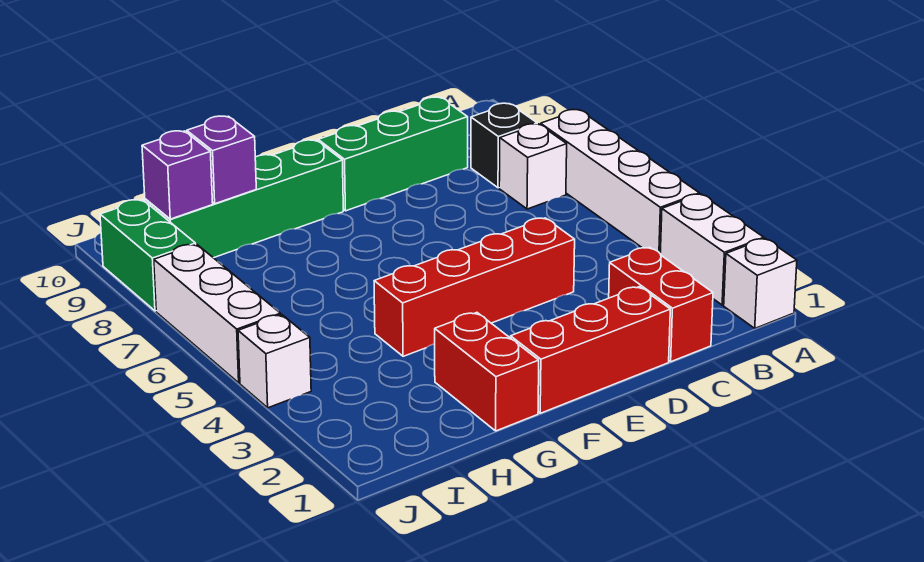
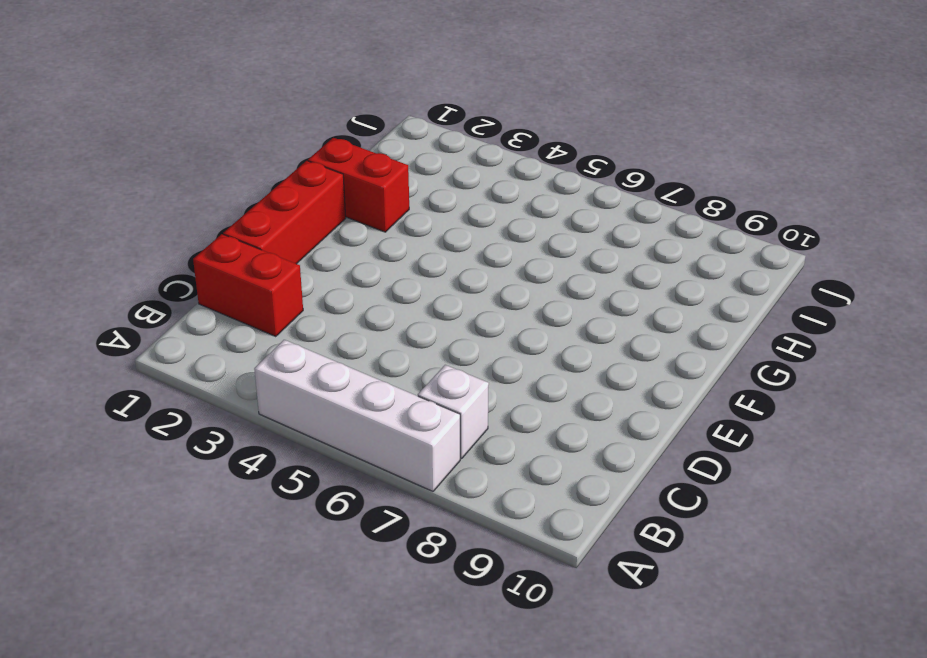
none -> white brick A1 level 1
none -> white brick A2:A3 level 1
none -> black brick B8 level 1

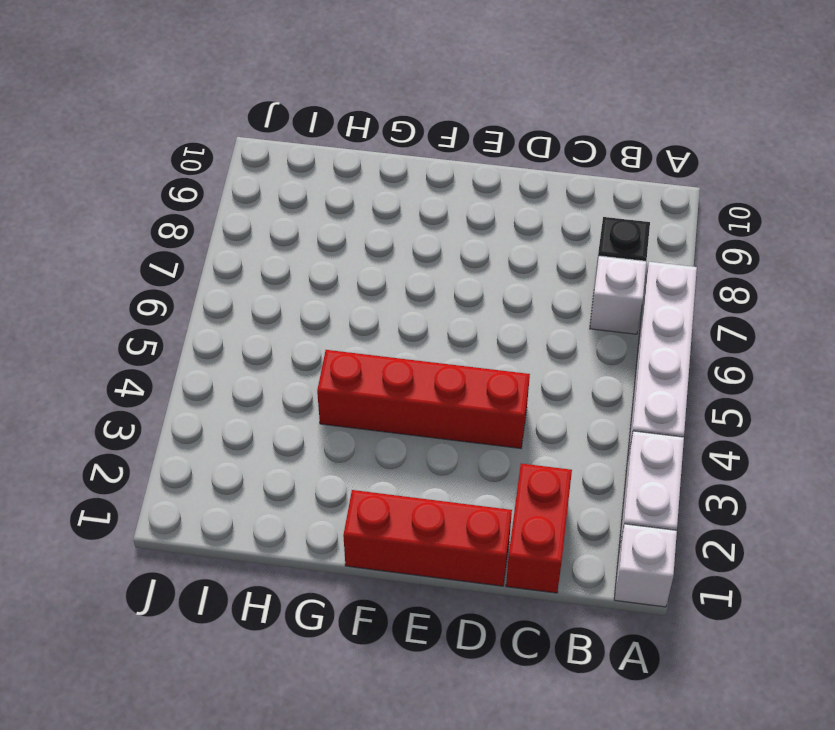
none -> green brick C9:E9 level 1
none -> green brick F9:I9 level 1
none -> red brick G1:G2 level 1

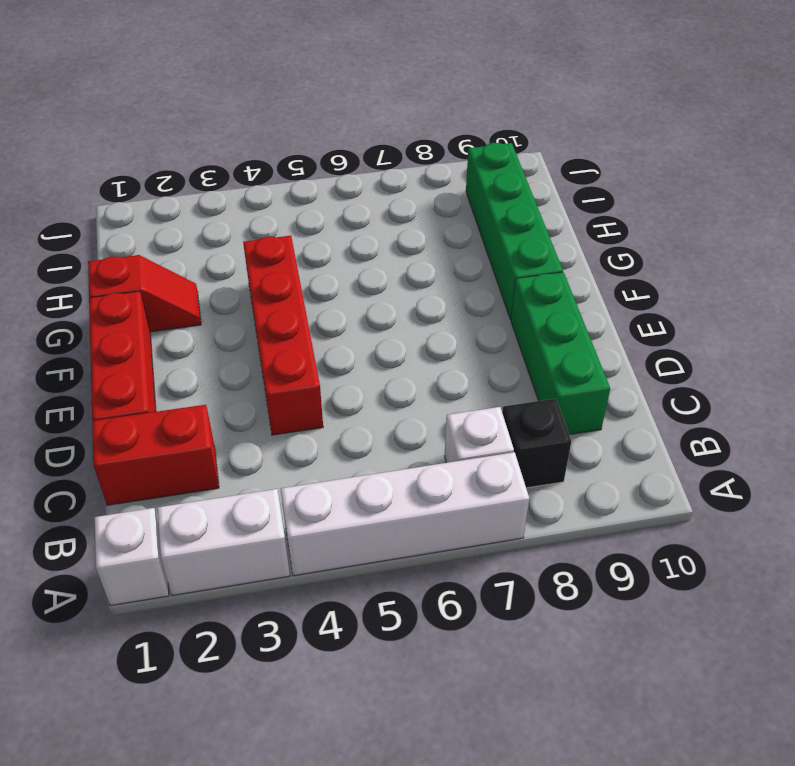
red slope G1:G2 level 1 top 1 -> red brick G1:G2 level 1
none -> white brick J4 level 1
none -> white brick J5:J7 level 1
none -> green brick J8:J9 level 1

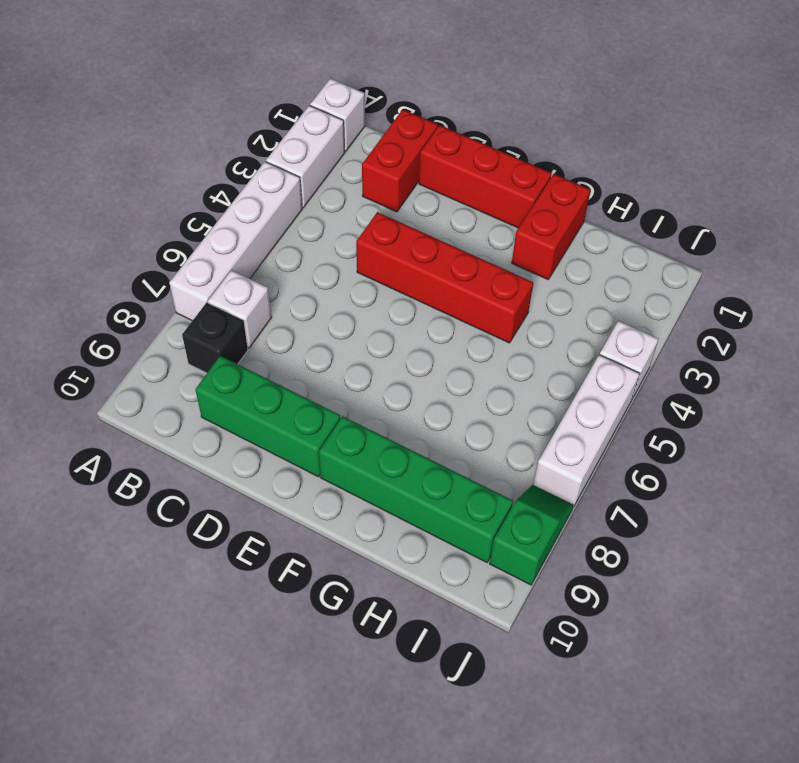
green slope J8:J9 level 1 top 9 -> green brick J8:J9 level 1
none -> purple brick H9 level 2
none -> purple brick I9 level 2

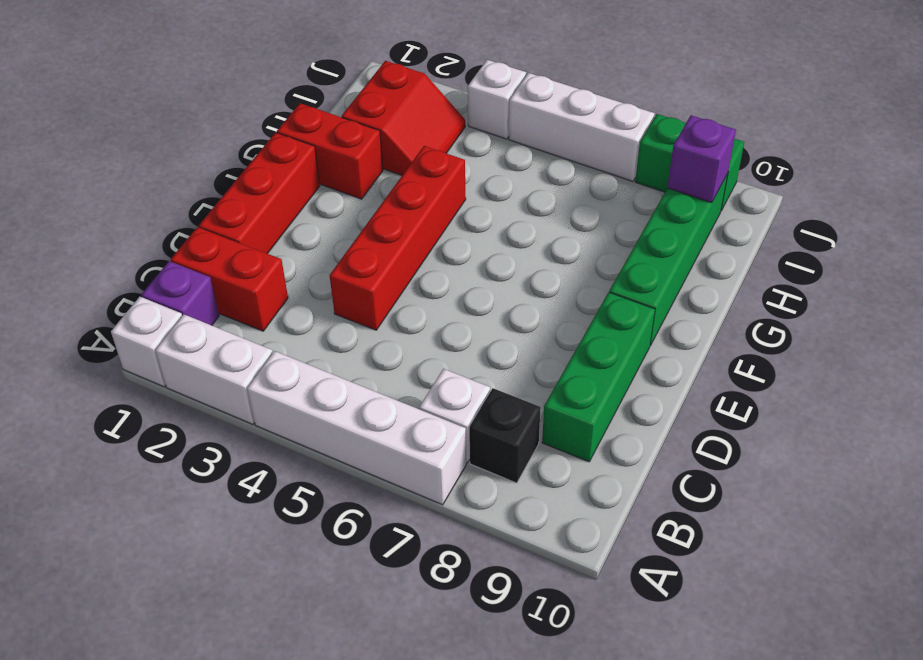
purple brick B1 level 1 -> purple brick H9 level 2
red slope H2:I3 level 1 top 2 -> none

